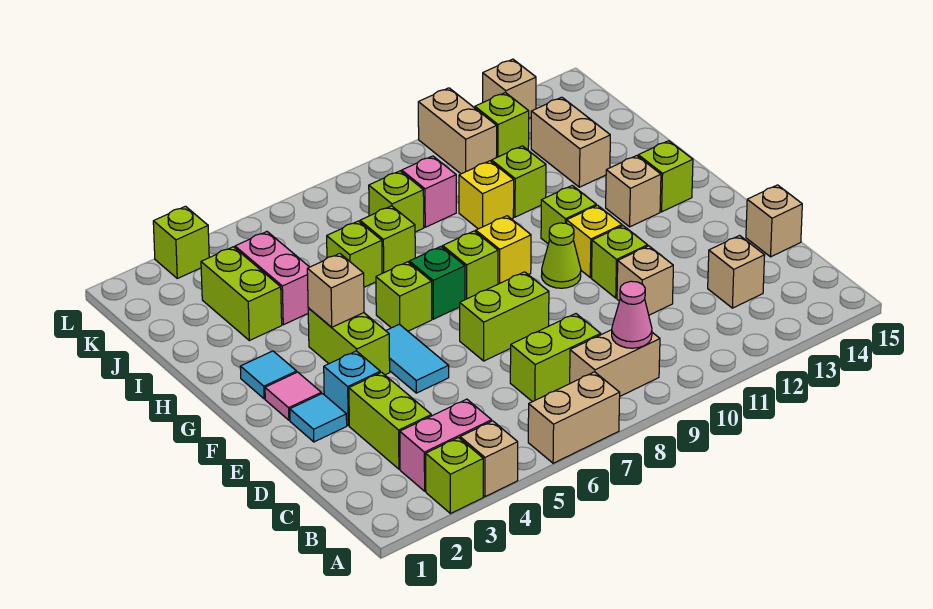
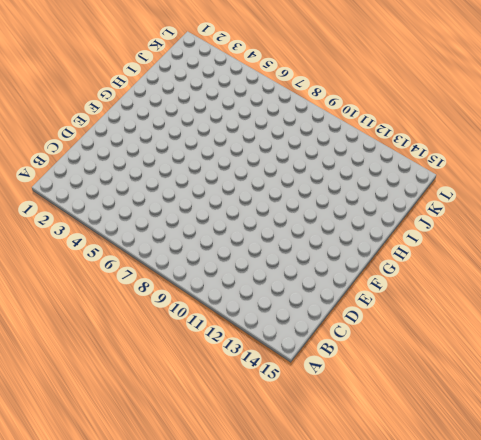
none -> lime brick A3 level 1
none -> tan brick A4 level 1
none -> tan brick A6:A7 level 1
none -> pink brick B3:B4 level 1

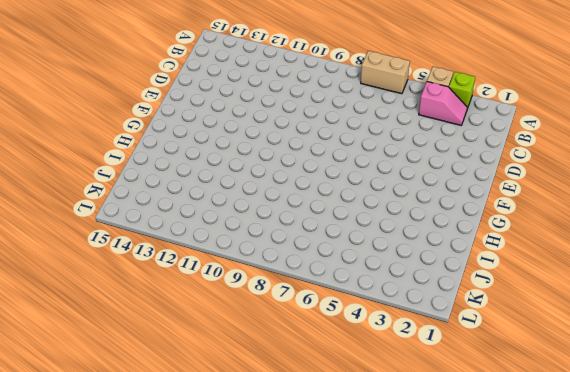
pink slope B3:B4 level 1 top 4 -> pink brick B3:B4 level 1
none -> tan brick B8:B9 level 1
none -> lime brick C3:D3 level 1
none -> lime brick C7:C8 level 1
none -> tan brick C13 level 1

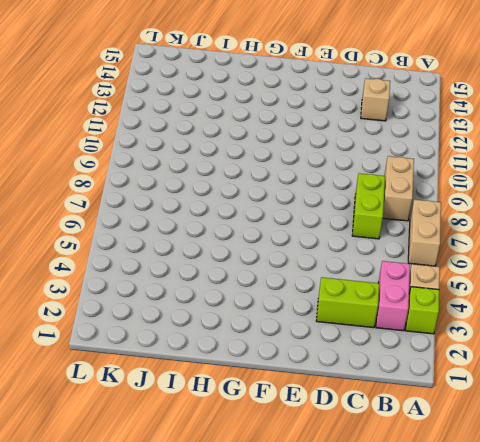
none -> tan brick D11 level 1
none -> tan brick D15 level 1
none -> cyan tile E2 level 1
none -> cyan brick E3 level 1

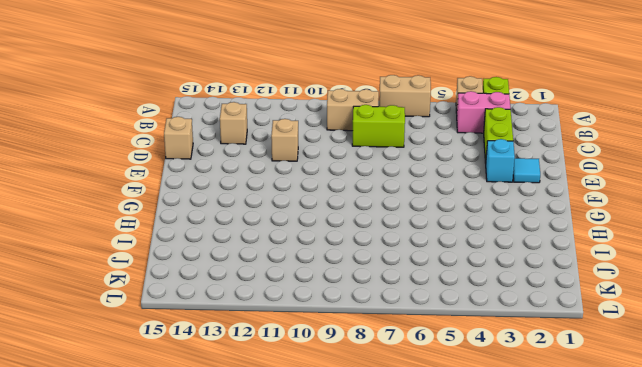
none -> cyan tile E5:F5 level 1
none -> lime brick E7:E8 level 1
none -> lime brick E11 level 1
none -> pink tile F2 level 1

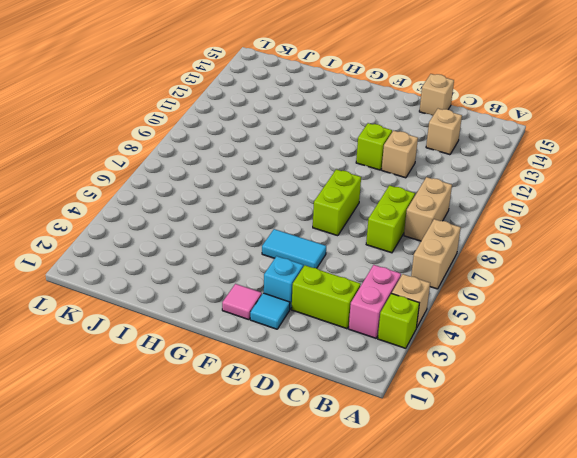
none -> lime brick F4:G4 level 1
none -> lime cone F10 level 1
none -> yellow brick F11 level 1
none -> cyan tile G2 level 1

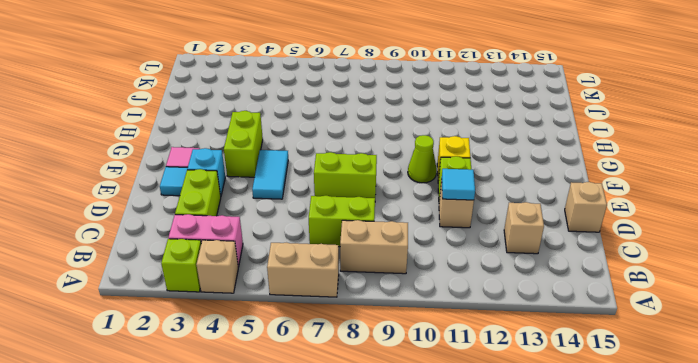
cyan tile D11 level 2 -> cyan tile G2 level 1
none -> lime brick G6 level 1
none -> green brick G7 level 1
none -> lime brick G8 level 1
none -> yellow brick G9 level 1

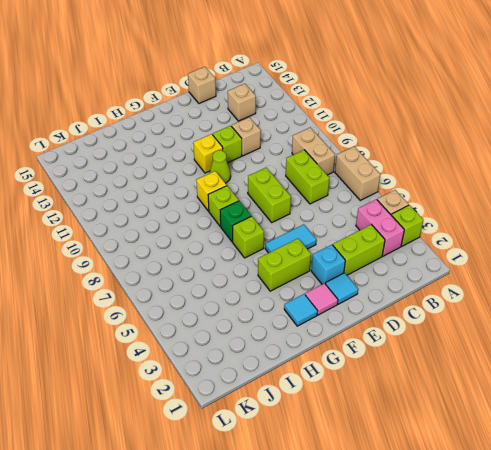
none -> lime brick G11 level 1
none -> tan brick G13 level 1
none -> lime brick G14 level 1
none -> lime brick I3:J3 level 1

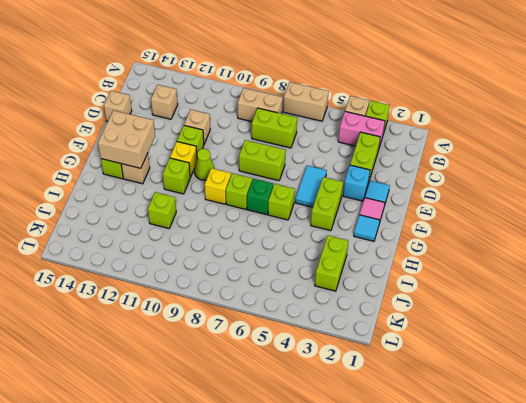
tan brick F13:G14 level 2 -> none
none -> pink brick I4:J4 level 1
none -> lime brick I6 level 1
none -> lime brick I7 level 1
none -> yellow brick I10 level 1

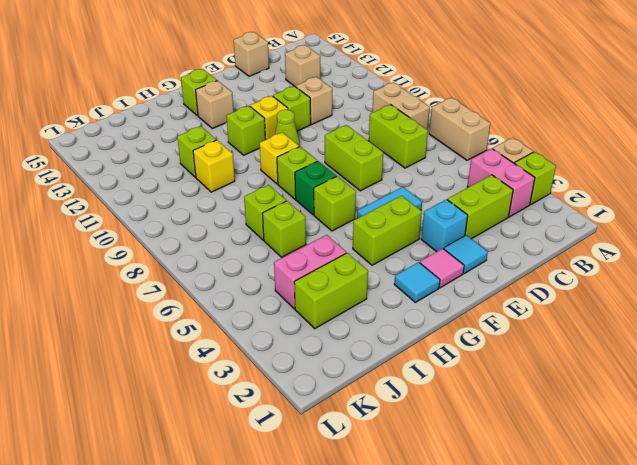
none -> tan brick I13:J13 level 1
none -> lime brick J8 level 1
none -> pink brick J9 level 1
none -> tan brick K11:L11 level 1

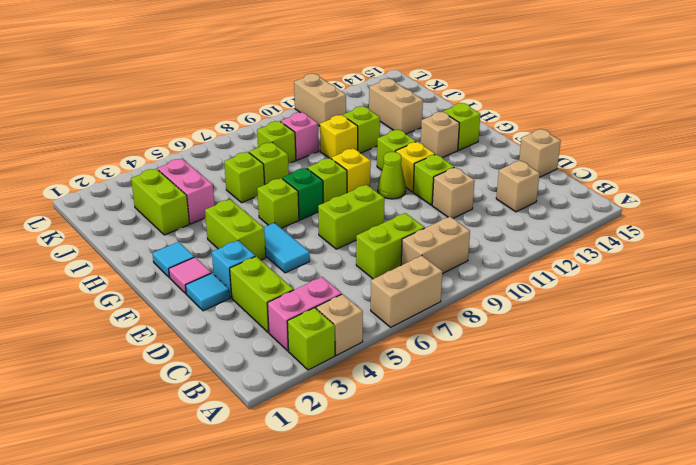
none -> lime brick K12 level 1
none -> lime brick L3 level 1
none -> tan brick L13 level 1
none -> pink cone B9 level 2

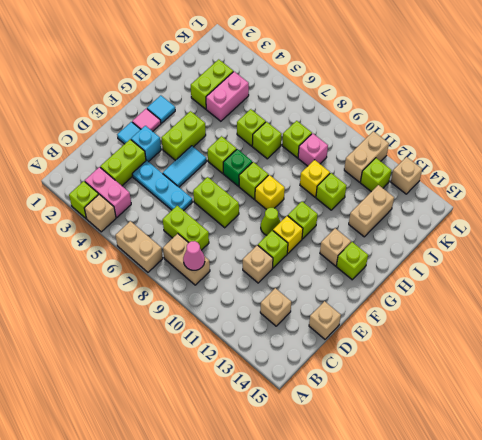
cyan plate D4:D6 level 1 -> none
none -> lime brick L3 level 1
none -> tan brick G4 level 2

